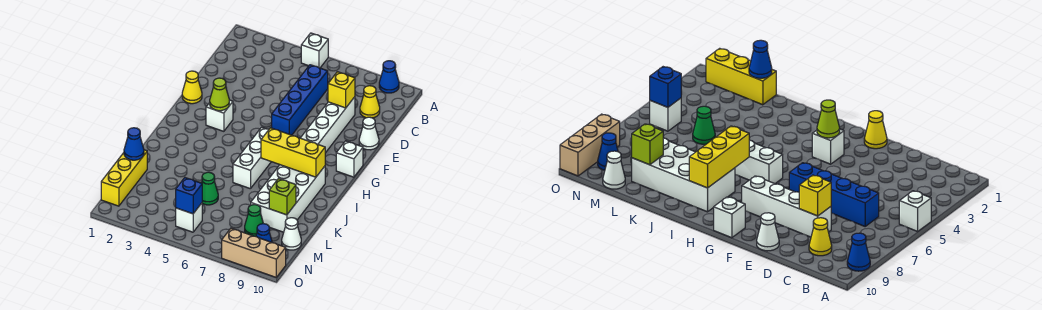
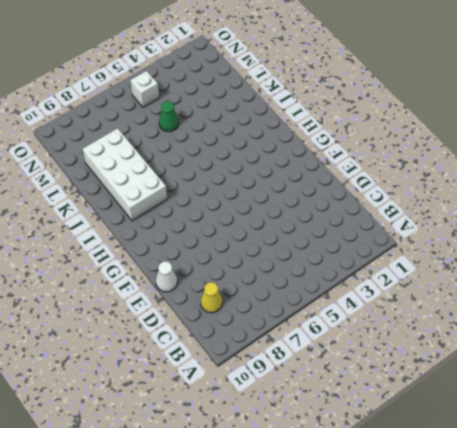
none -> white brick A5 level 1
none -> blue cone A9 level 1
none -> blue brick C6:F6 level 1

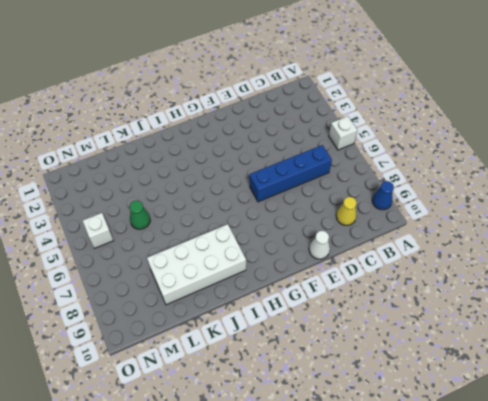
none -> white brick D8:G8 level 1
none -> yellow cone F1 level 1
none -> white brick G3 level 1

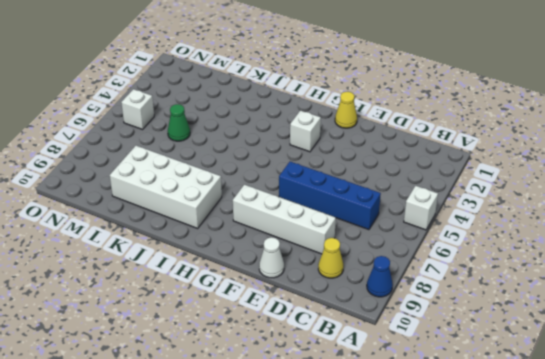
none -> white brick G10 level 1
none -> white brick H6:J6 level 1
none -> yellow brick L1:N1 level 1

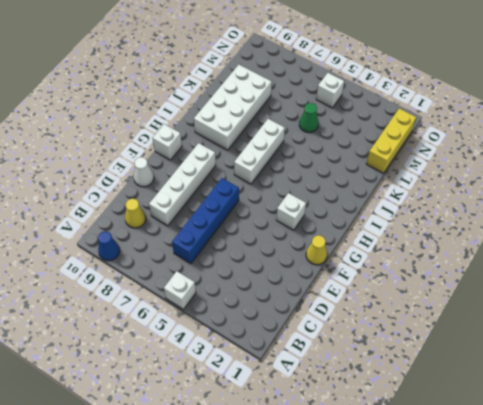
none -> green cone M8 level 1
none -> white cone M10 level 1
none -> blue cone N9 level 1

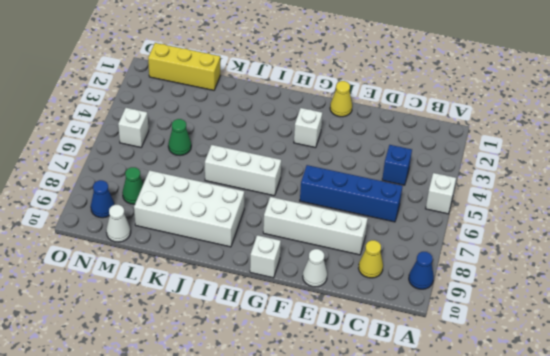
blue brick C4 level 1 -> blue brick N5 level 2
none -> tan brick O8:O10 level 1
none -> yellow brick D8 level 2
none -> lime cone G3 level 2

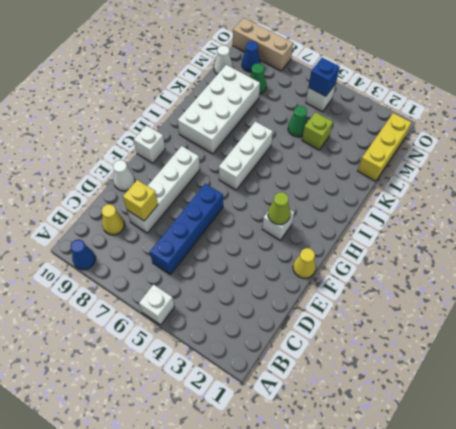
lime brick L4 level 1 -> lime brick L9 level 2
none -> yellow brick I7:I9 level 2
none -> blue cone L1 level 2

